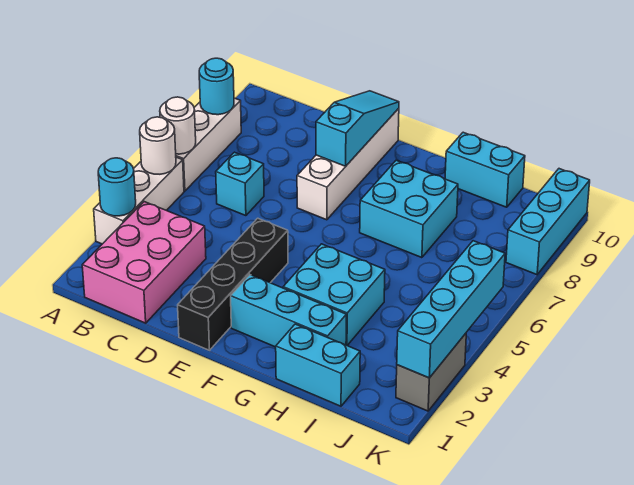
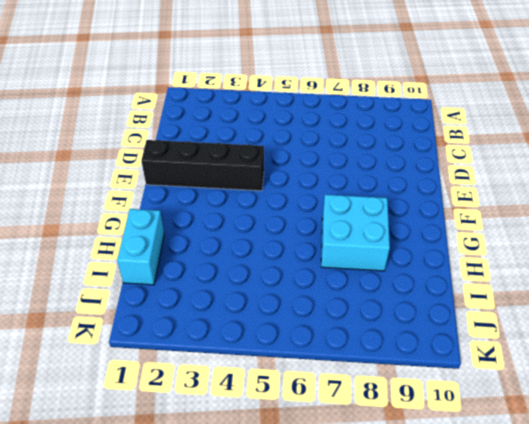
none -> white brick A3:A5 level 1
none -> white brick A6:A8 level 1
none -> pink brick B1:C3 level 1

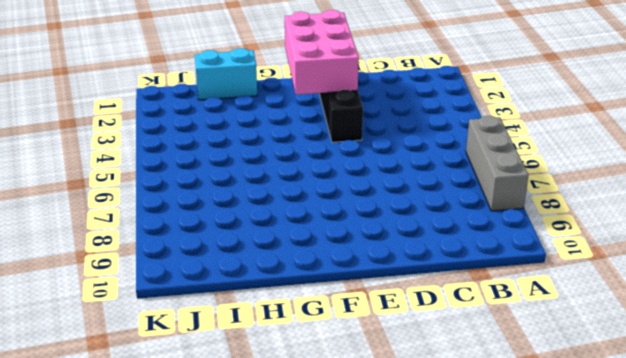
grey brick A6:A8 level 1 -> white brick A6:A8 level 1
pink brick E1:F3 level 2 -> pink brick B1:C3 level 1
none -> white brick A3:A5 level 1
none -> cyan brick C6 level 1
none -> white brick E7:E10 level 1

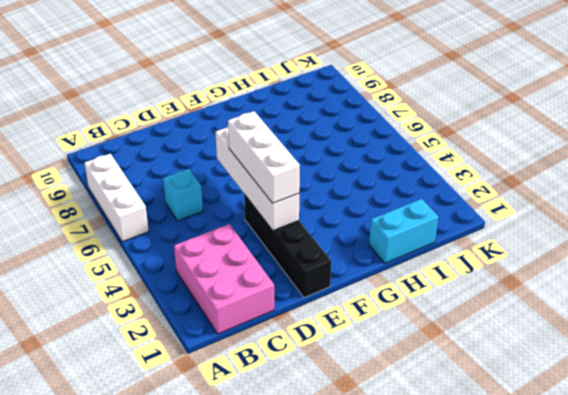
white brick E3:E6 level 2 -> white brick E7:E10 level 1
white brick E3:E5 level 3 -> white brick A3:A5 level 1
none -> cyan brick F2:H2 level 1
none -> cyan brick G3:H4 level 1
none -> cyan brick G7:H8 level 1

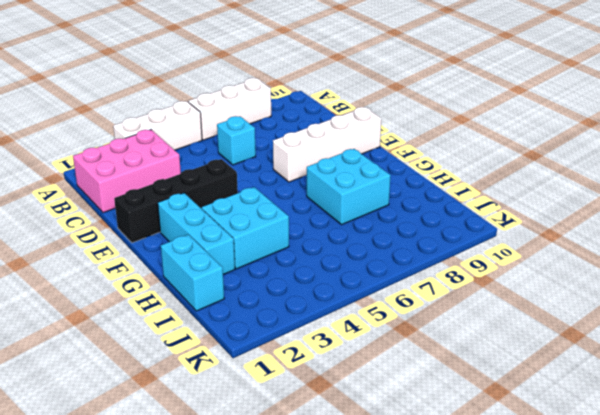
none -> cyan brick H10:I10 level 1
none -> grey brick K2:K3 level 1
none -> cyan brick K8:K10 level 1

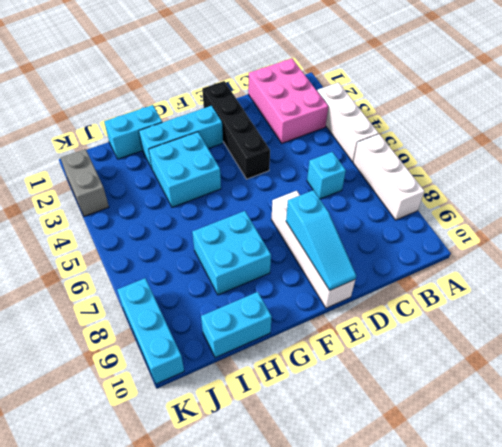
none -> cyan round brick A3 level 2
none -> white round brick A5 level 2
none -> white round brick A6 level 2

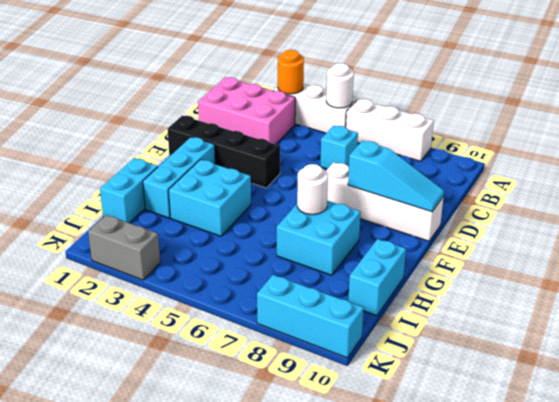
orange round brick A3 level 2 -> cyan round brick A3 level 2
white round brick G7 level 2 -> white round brick A6 level 2
none -> cyan round brick A8 level 2
none -> cyan brick K2:K5 level 2

